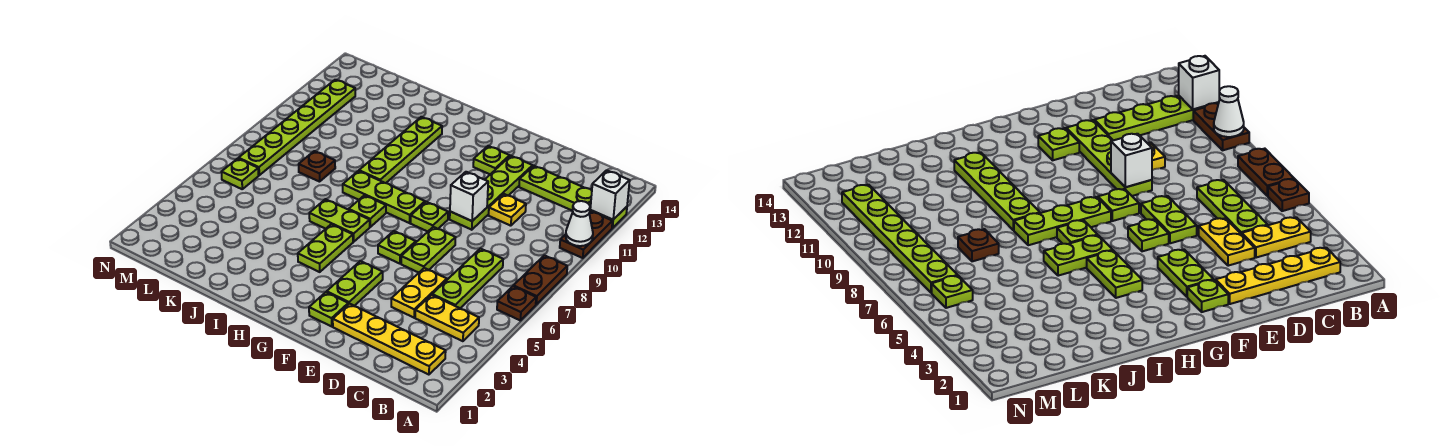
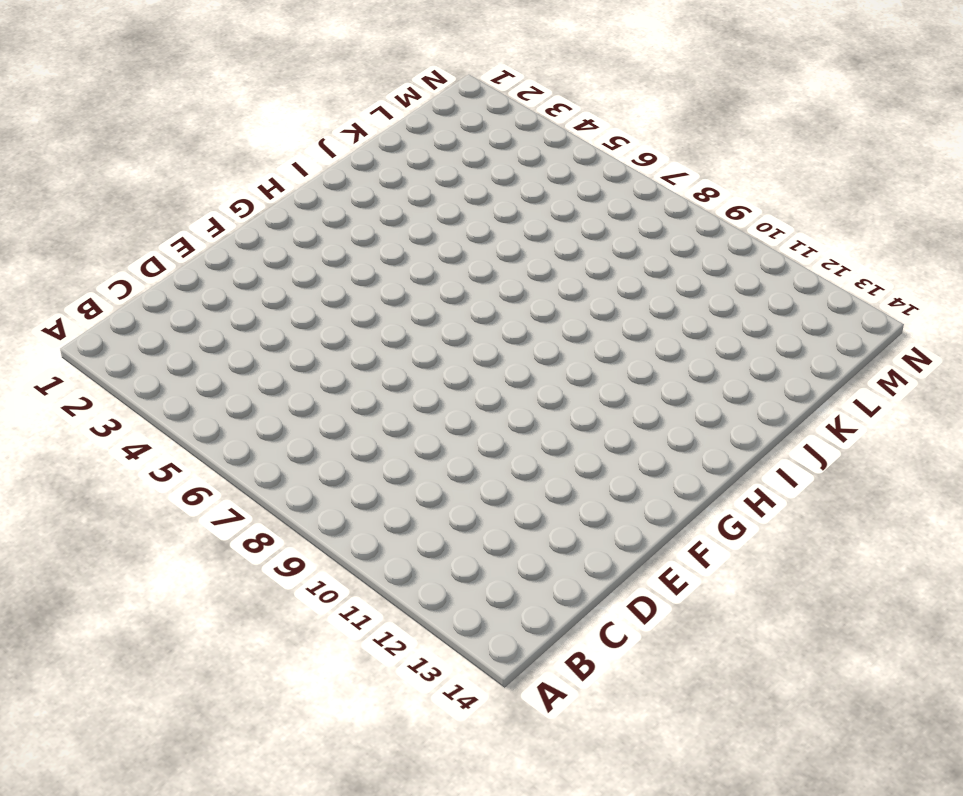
none -> brown plate A6 level 1
none -> brown plate A7:A8 level 1
none -> brown plate A10:A11 level 1

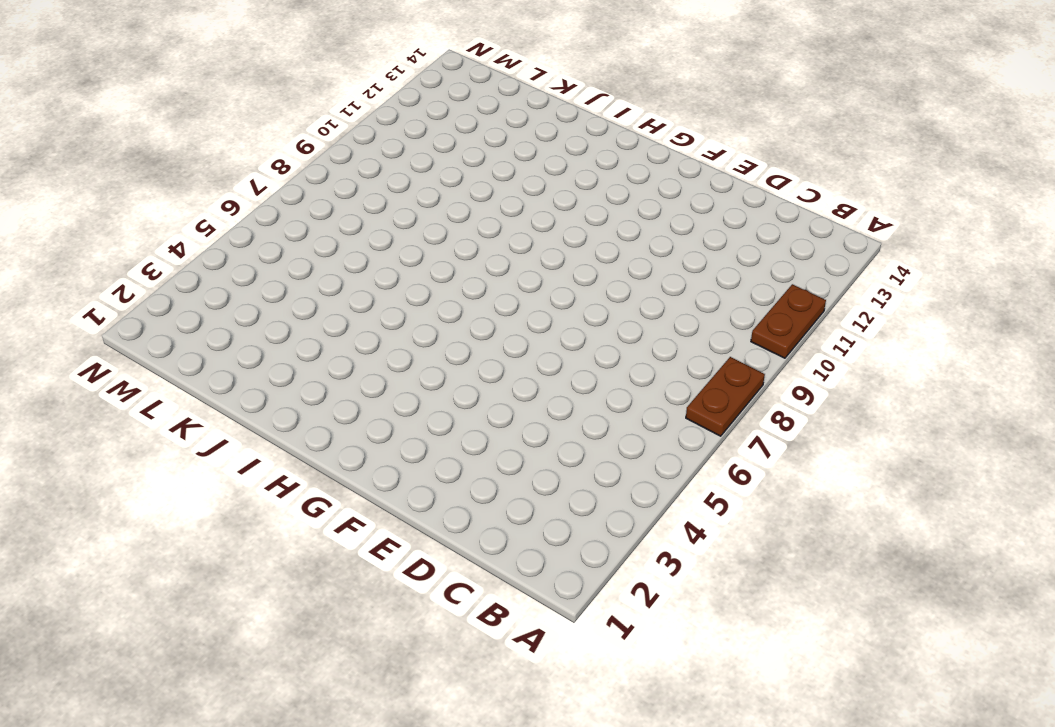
none -> brown plate A6 level 1
none -> lime plate A12:D12 level 1
none -> yellow plate B2:E2 level 1

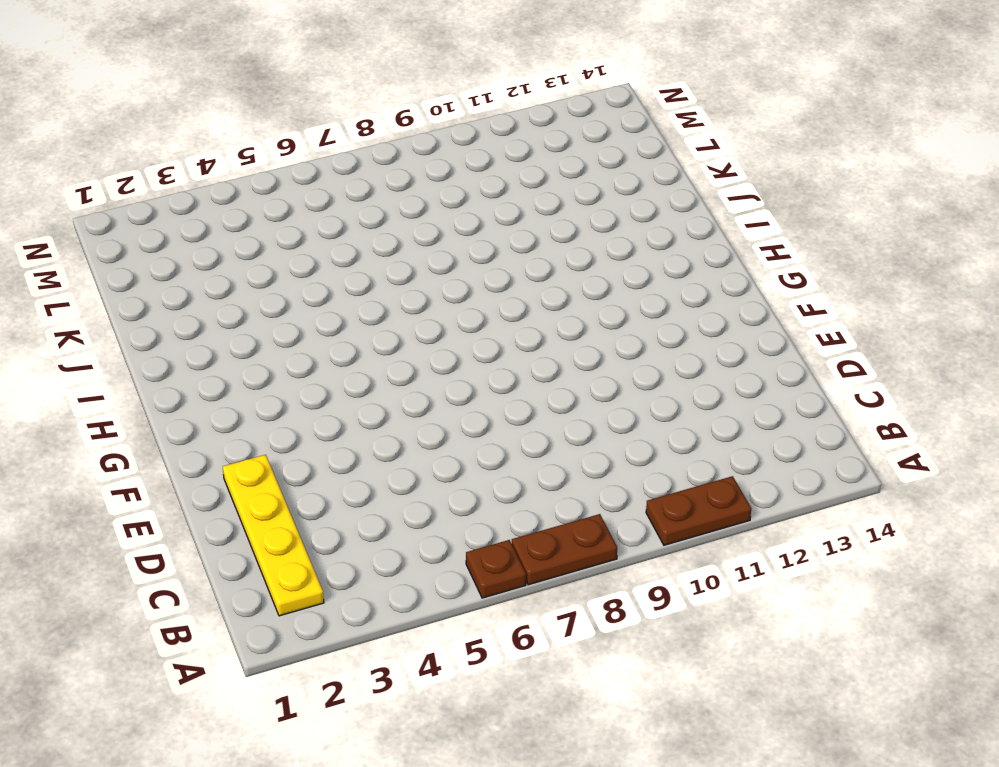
none -> lime plate A12:D12 level 1
none -> yellow plate B4:C4 level 1
none -> lime plate C5:C7 level 1

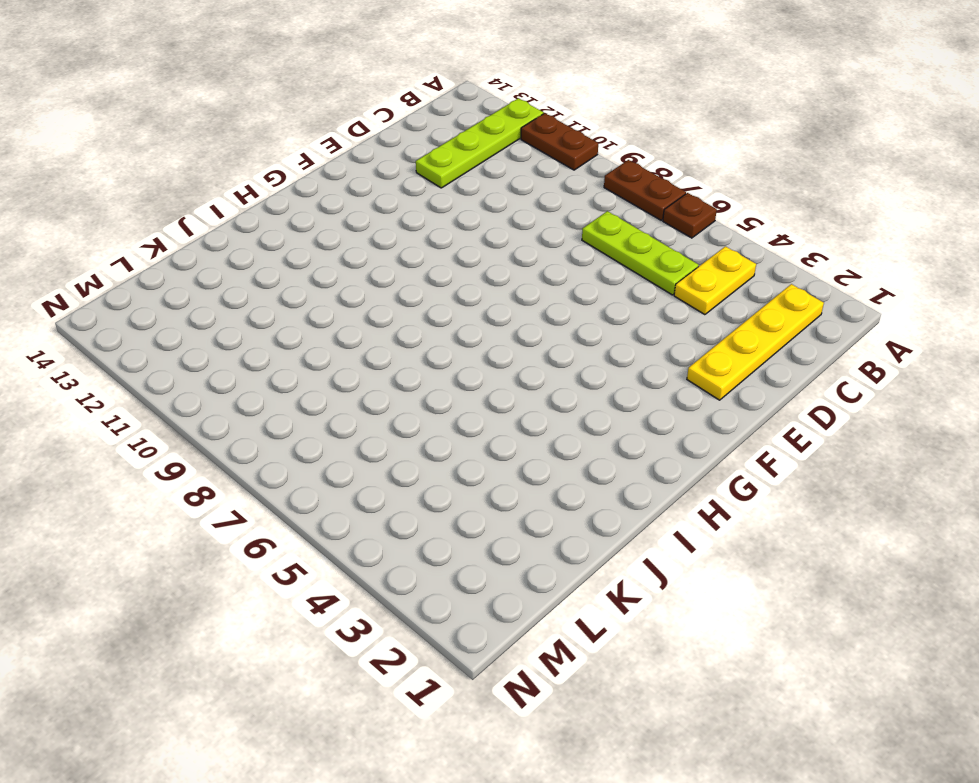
none -> yellow plate D4:D5 level 1
none -> yellow plate D10 level 1
none -> lime plate E6:E7 level 1

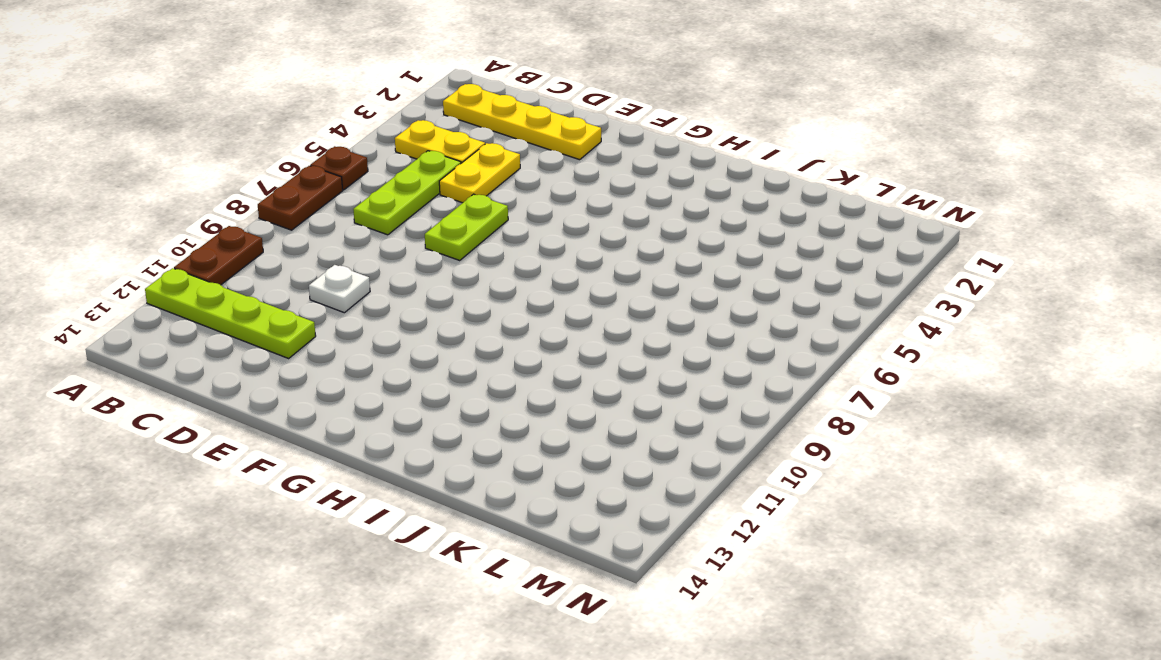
white plate D10 level 1 -> yellow plate D10 level 1
none -> lime plate E9:E12 level 1
none -> lime plate F2 level 1
none -> lime plate F3:F4 level 1

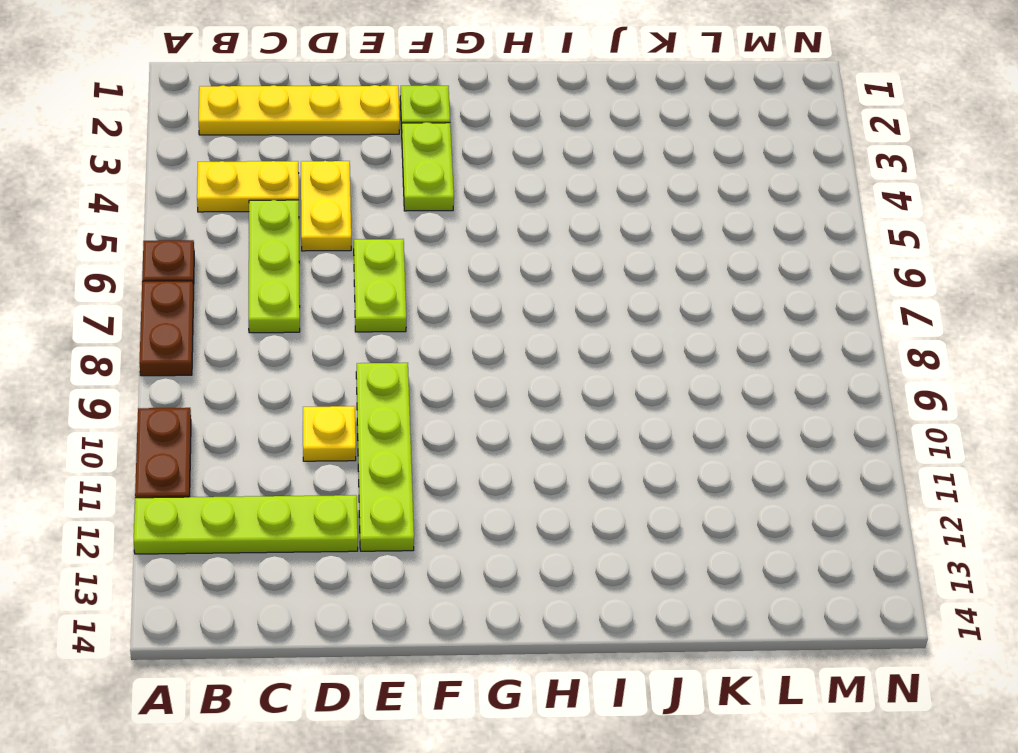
none -> lime plate F6 level 1
none -> lime plate F8 level 1
none -> lime plate F12 level 1

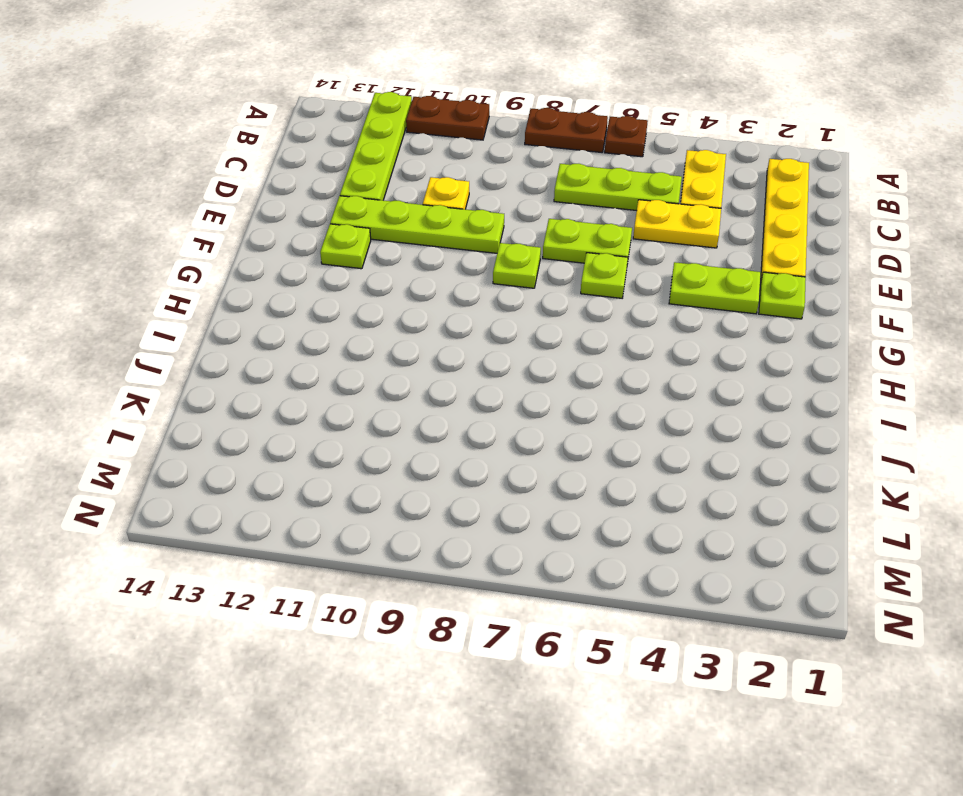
none -> lime plate G8:I8 level 1
none -> lime plate H4:H5 level 1
none -> lime plate H6:I6 level 1

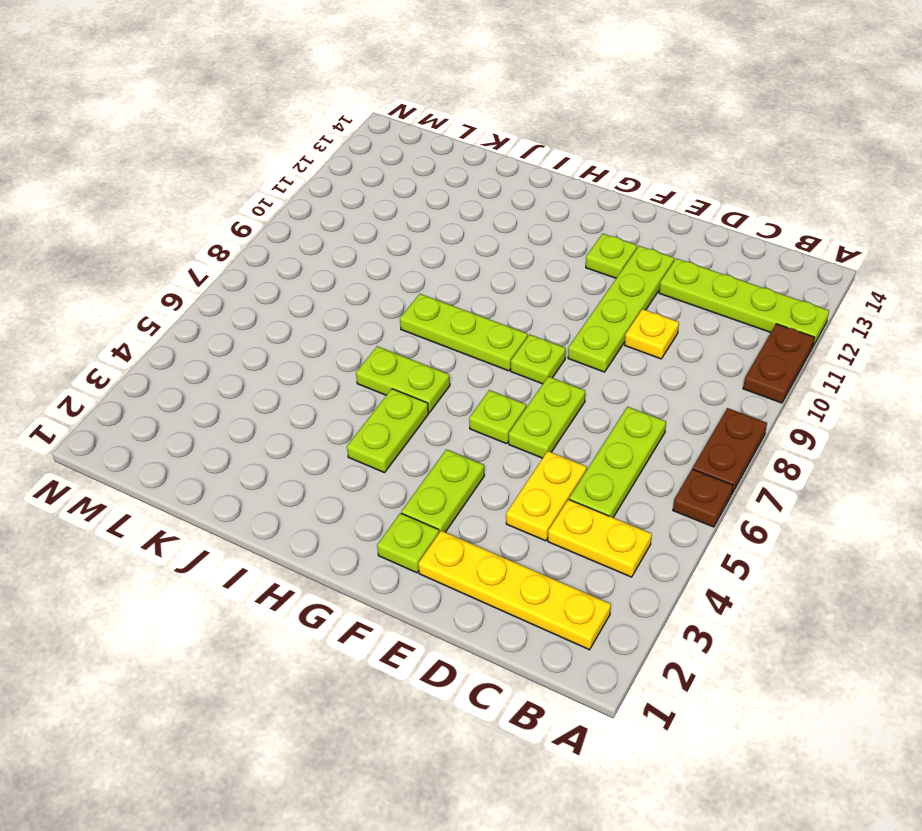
none -> lime plate H7 level 1
none -> lime plate I9:I12 level 1
none -> brown plate K8 level 1

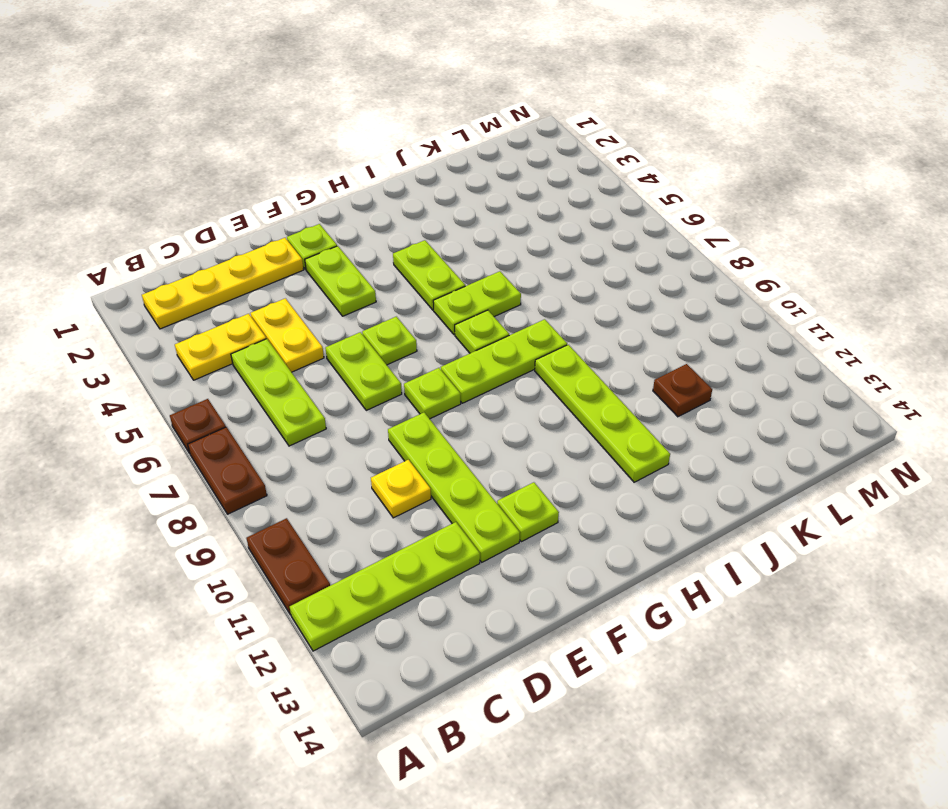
brown plate K11 level 1 -> brown plate K8 level 1
none -> lime plate M6 level 1
none -> lime plate M7:M12 level 1
none -> white cone A10 level 2

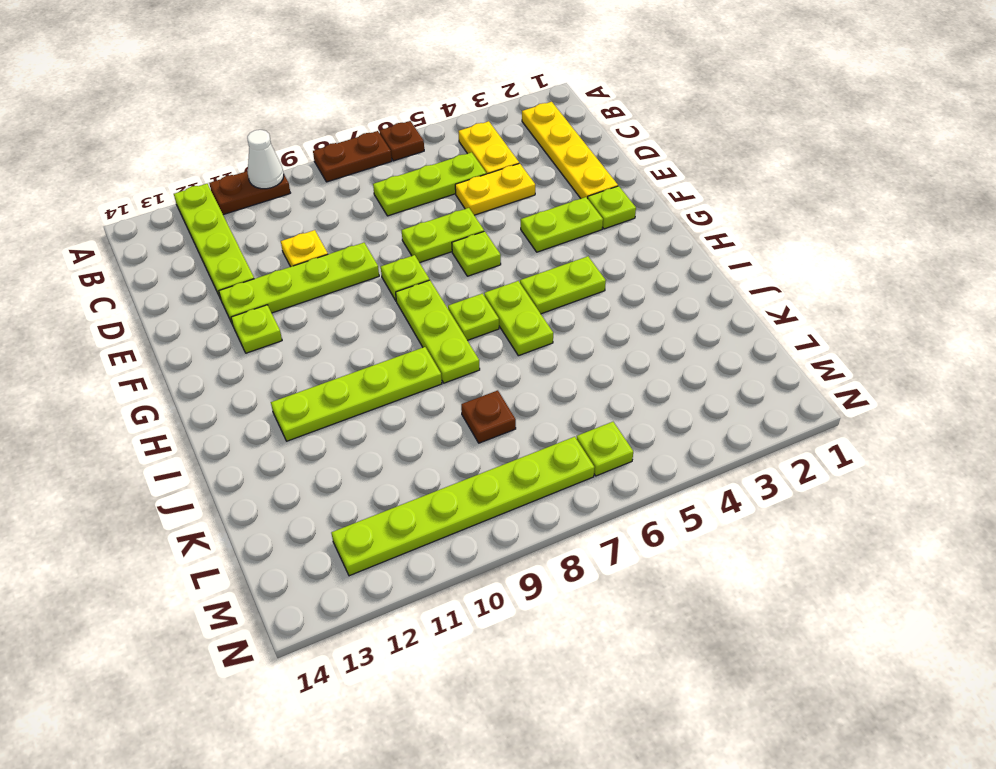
none -> white brick A12 level 2
none -> white brick E9 level 2

